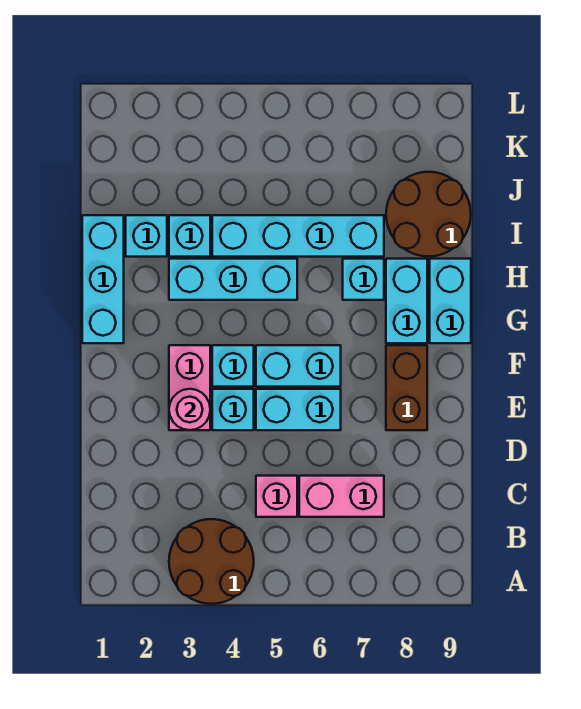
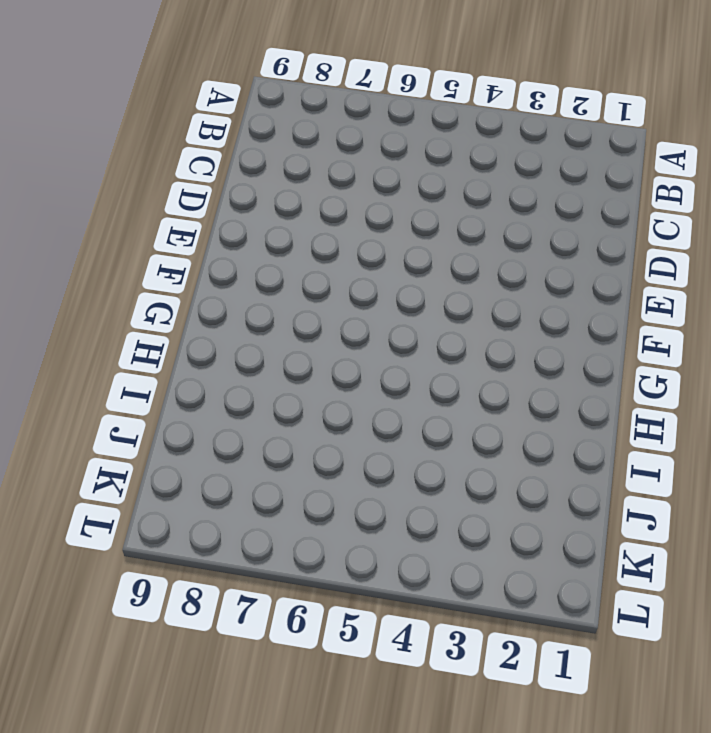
none -> brown round brick A3:B4 level 1
none -> pink brick C5 level 1
none -> pink brick C6:C7 level 1

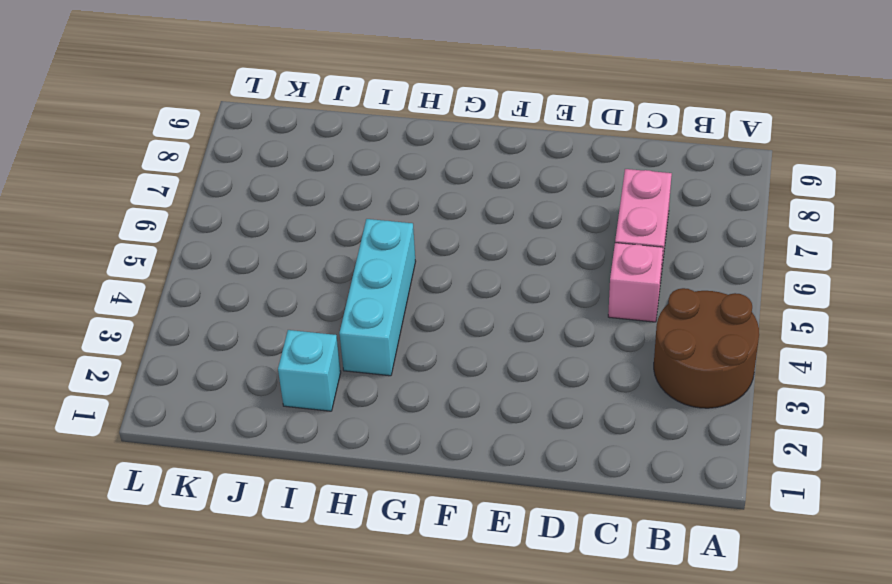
none -> pink brick E3:F3 level 1
none -> cyan brick E4 level 1
none -> cyan brick E5:E6 level 1

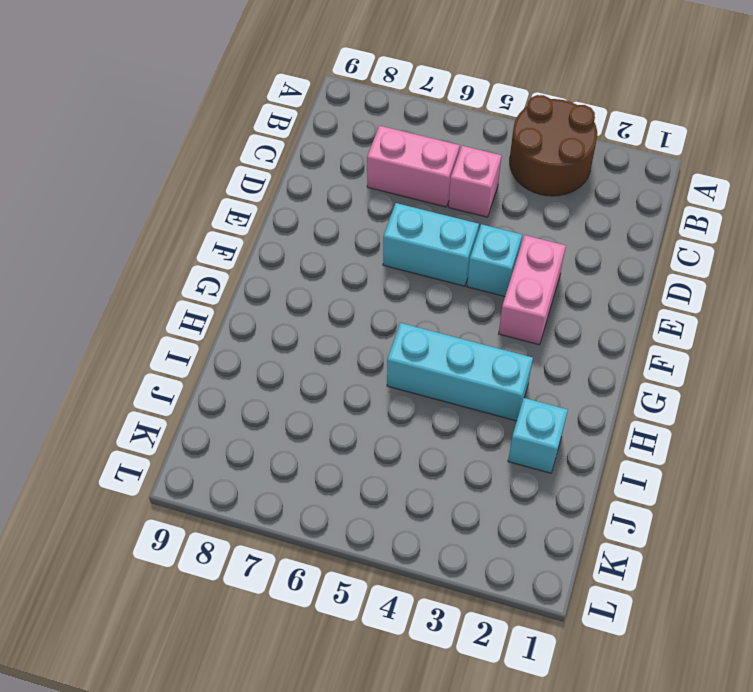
none -> brown brick E8:F8 level 1
none -> cyan brick F4 level 1
none -> cyan brick F5:F6 level 1

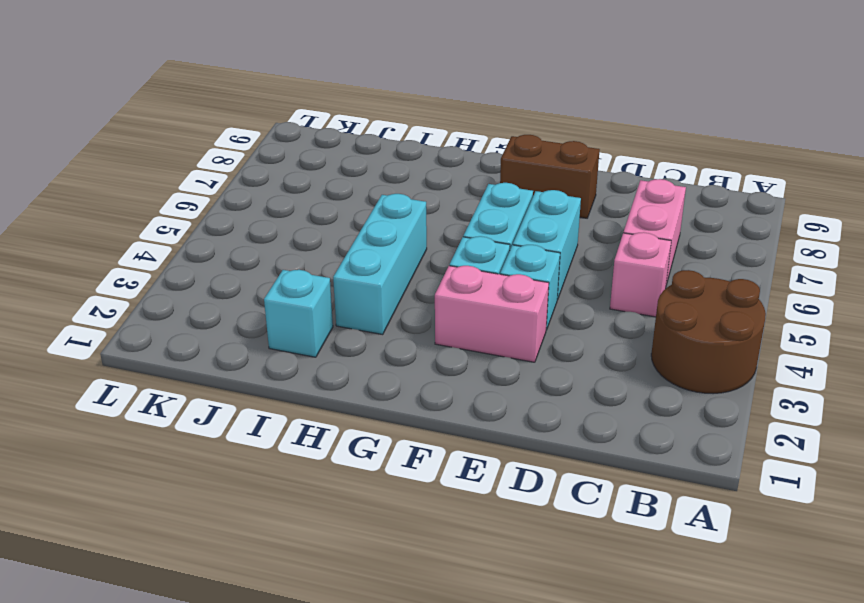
none -> cyan brick G1:I1 level 1
none -> cyan brick G8:H8 level 1
none -> cyan brick G9:H9 level 1

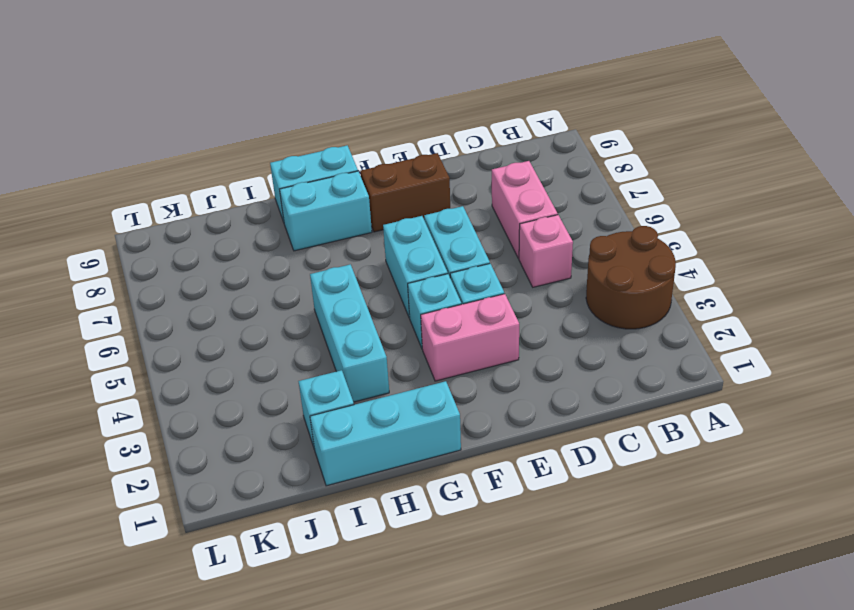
none -> cyan brick H7 level 1
none -> cyan brick I3 level 1
none -> cyan brick I4:I7 level 1

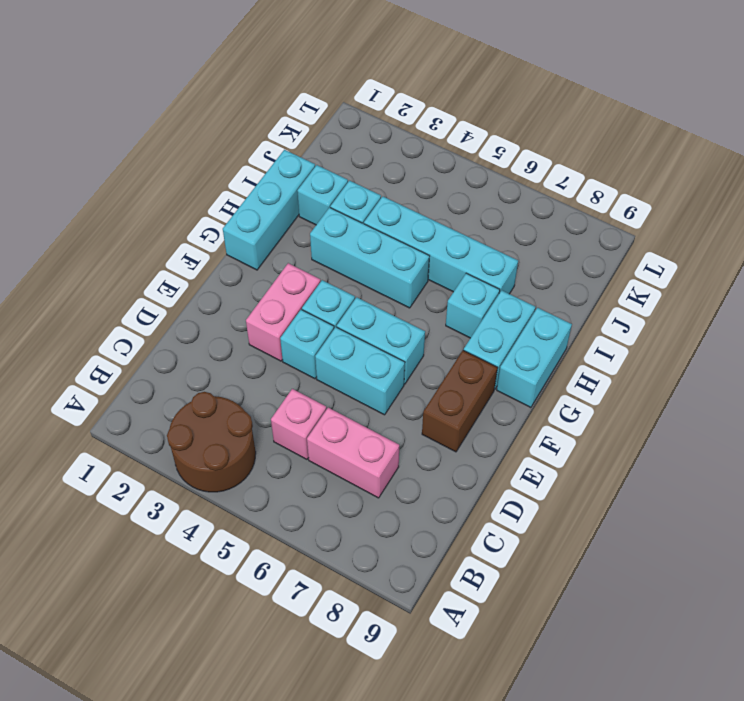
none -> brown round brick I8:J9 level 1
none -> pink round brick E3 level 2

